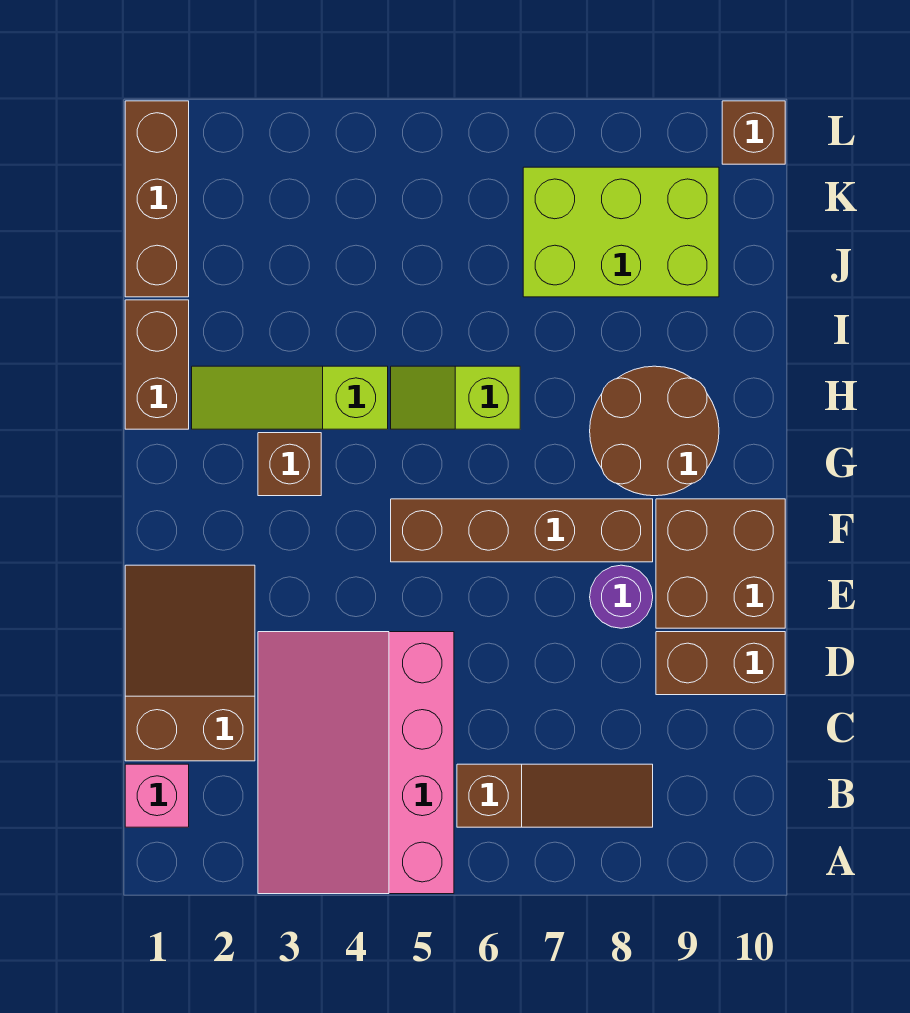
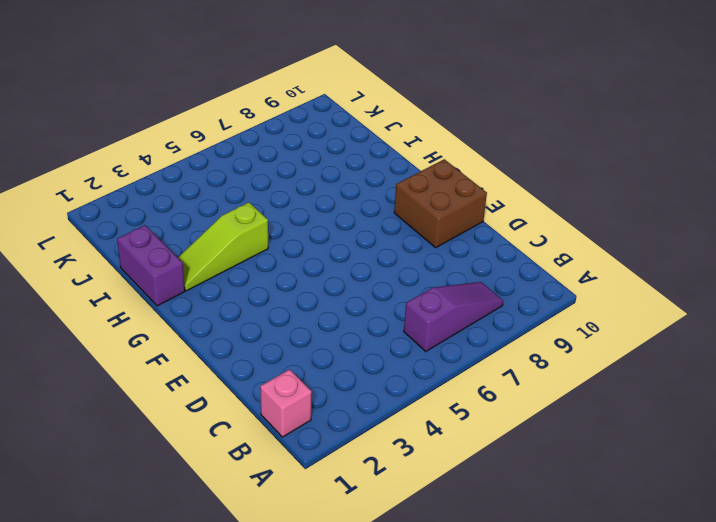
purple slope B6:B8 level 1 top 6 -> brown slope B6:B8 level 1 top 6
purple brick H1:I1 level 1 -> brown brick H1:I1 level 1
none -> pink slope A3:D5 level 1 top 5
none -> brown slope C1:E2 level 1 top C
none -> brown brick D9:D10 level 1

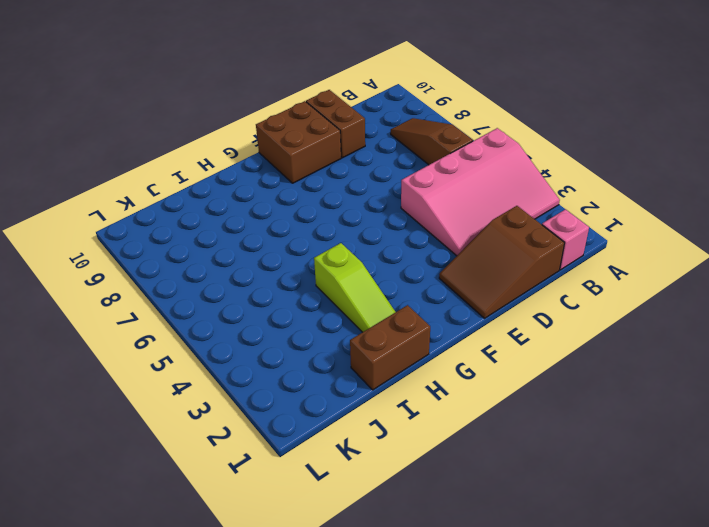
none -> purple round brick E8 level 1
none -> brown brick F5:F8 level 1
none -> brown brick G3 level 1

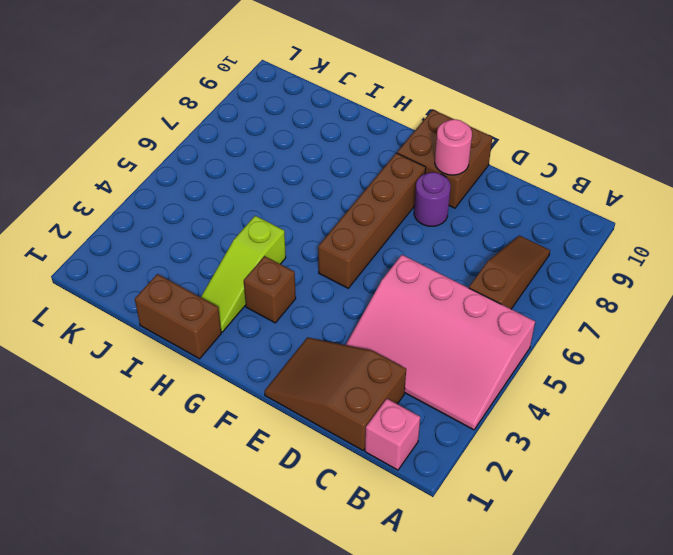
pink round brick E9 level 2 -> none
none -> brown brick D9:D10 level 1
none -> brown round brick G8:H9 level 1
none -> lime slope H5:H6 level 1 top 6

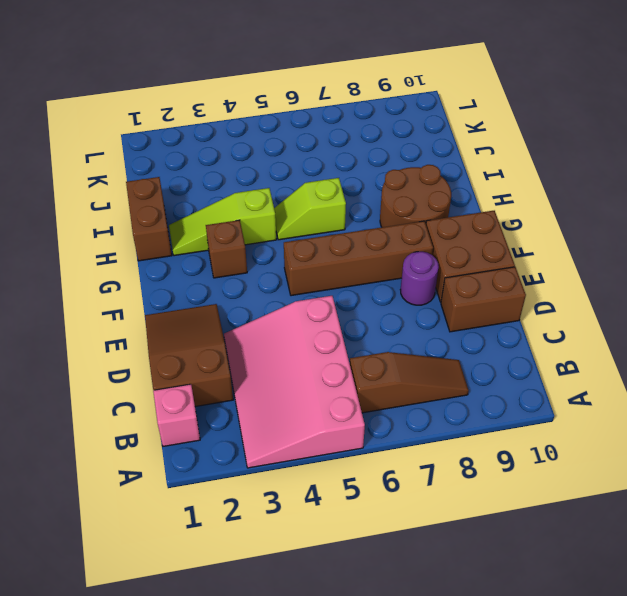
none -> brown brick J1:L1 level 1
none -> lime brick J7:K9 level 1
none -> brown brick L10 level 1

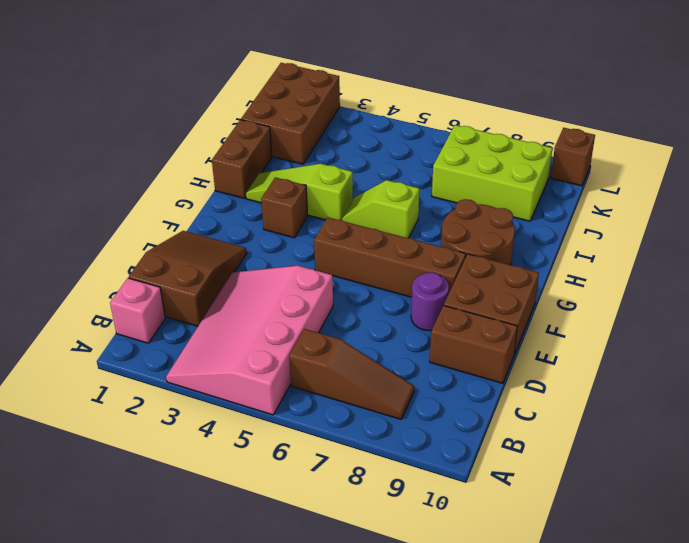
brown brick J1:L2 level 1 -> brown brick J1:L1 level 1

